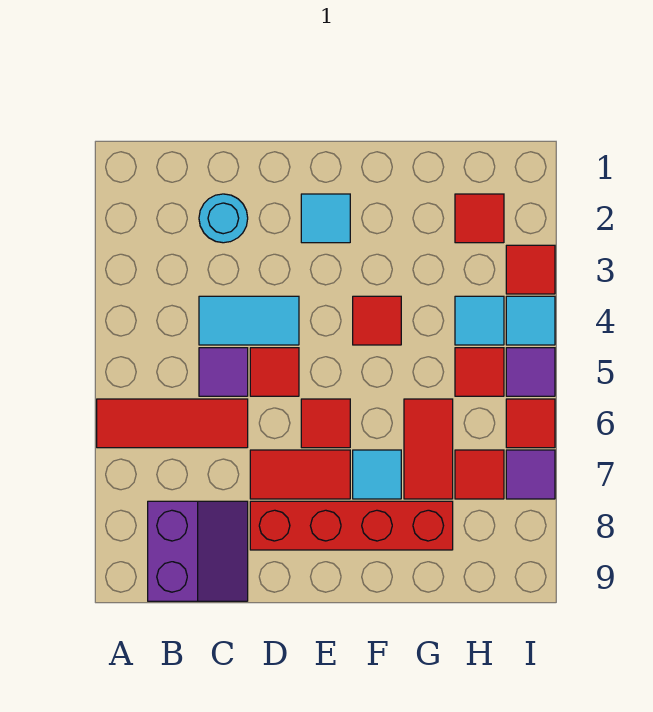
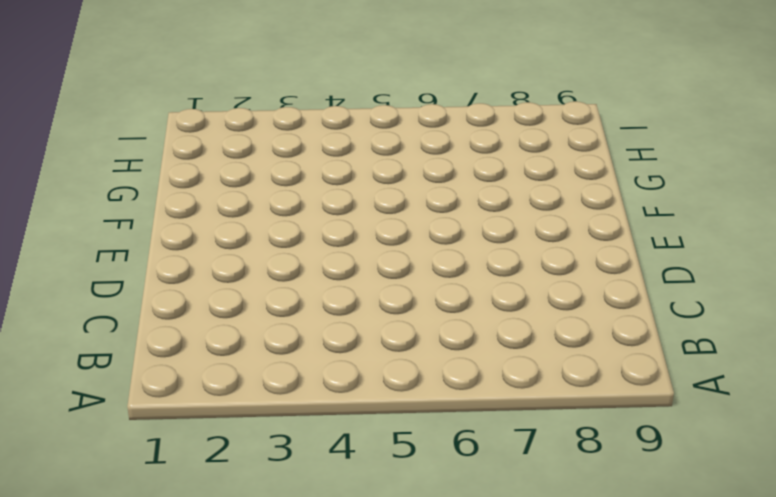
none -> red tile A6:C6 level 1
none -> purple slope B8:C9 level 1 top B
none -> cyan round brick C2 level 1

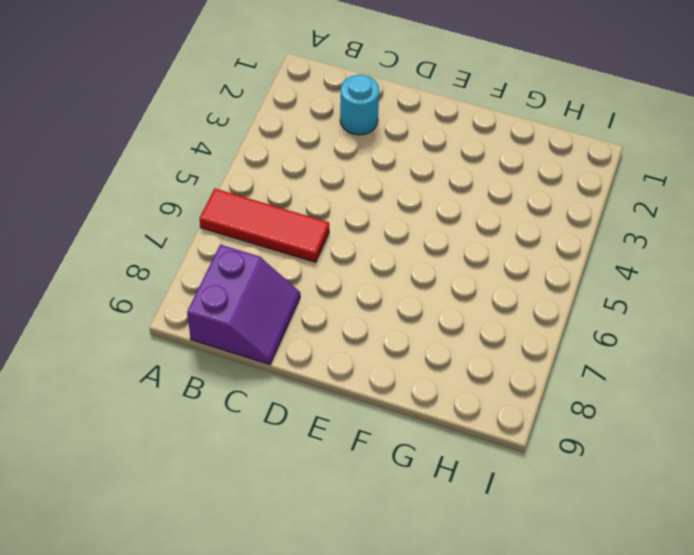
none -> cyan tile C4:D4 level 1
none -> purple tile C5 level 1
none -> red tile D5 level 1

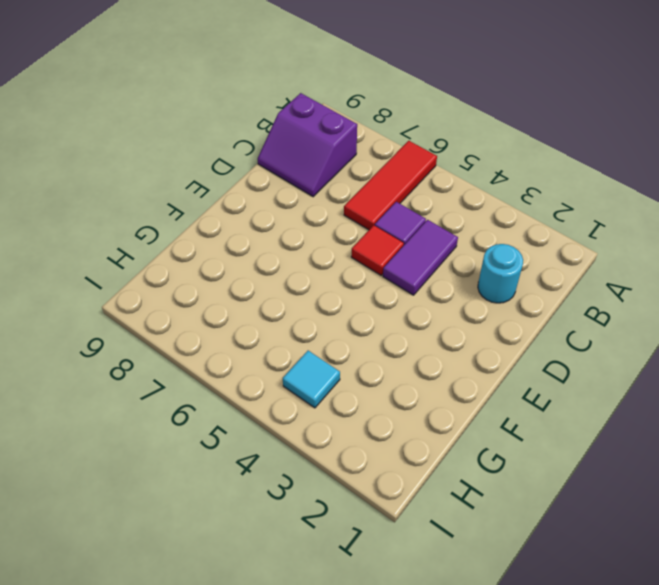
purple tile C4:D4 level 1 -> cyan tile C4:D4 level 1
none -> red tile D7:E7 level 1
none -> red brick D8:G8 level 1
none -> cyan tile E2 level 1

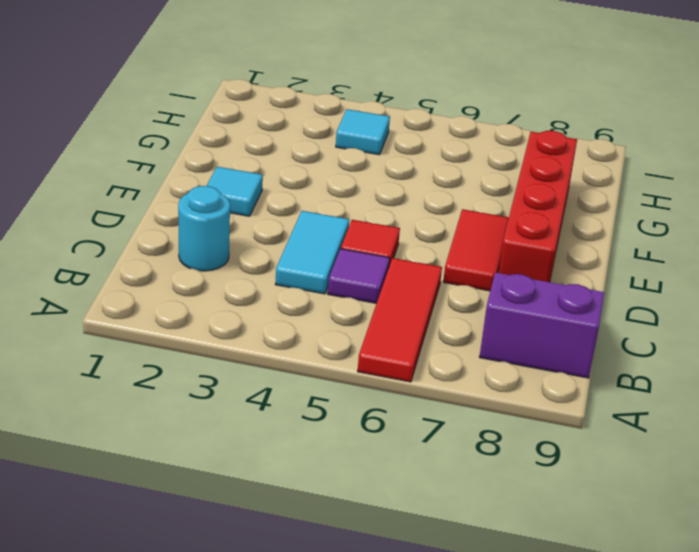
none -> red tile E6 level 1
none -> red tile F4 level 1
none -> cyan tile F7 level 1

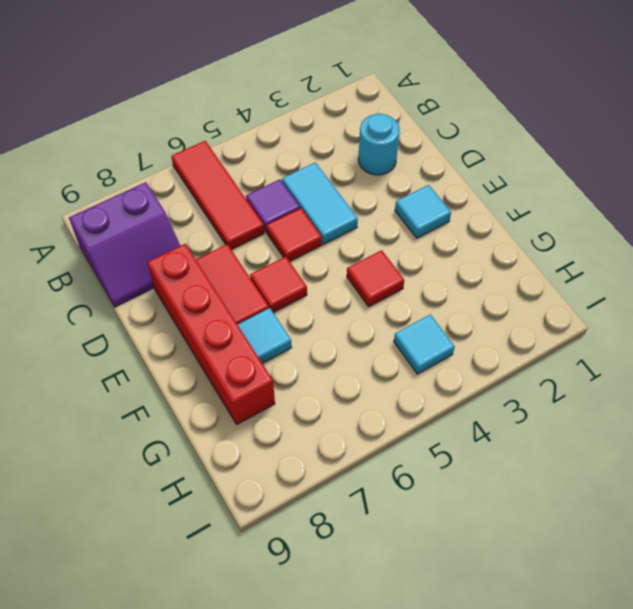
none -> red tile G6:G7 level 1
none -> red tile H2 level 1
none -> red tile H5 level 1

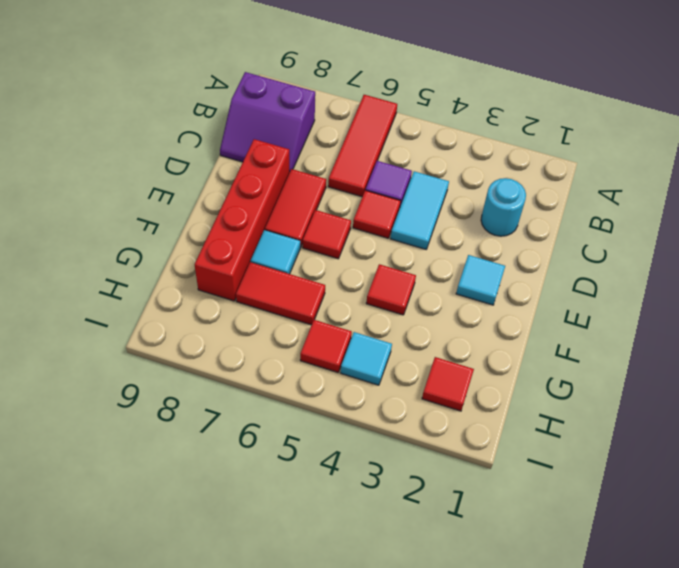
none -> red tile H7 level 1
none -> red tile I3 level 1
none -> cyan tile I4 level 1

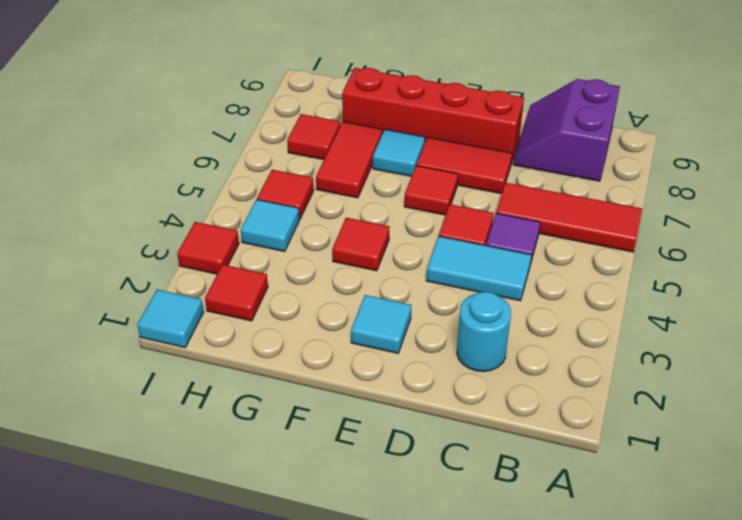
cyan tile I1 level 1 -> cyan tile I4 level 1
none -> purple tile I5 level 1
none -> red tile I6 level 1
none -> purple tile I7 level 1

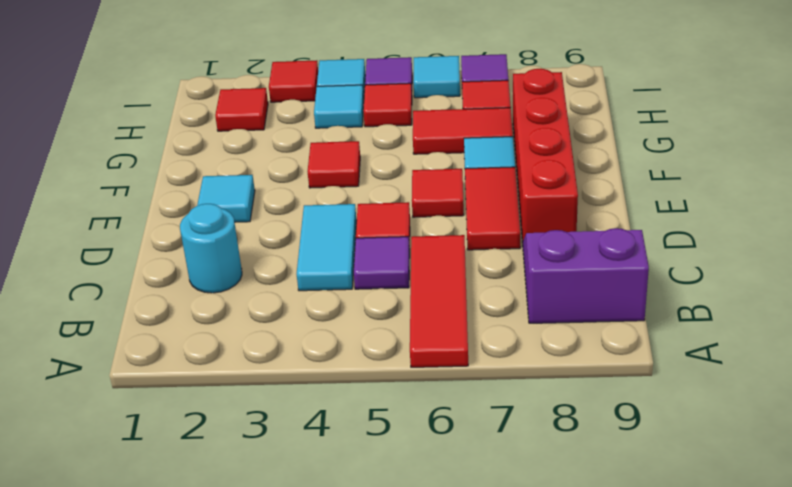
cyan tile I6 level 1 -> red tile I6 level 1

